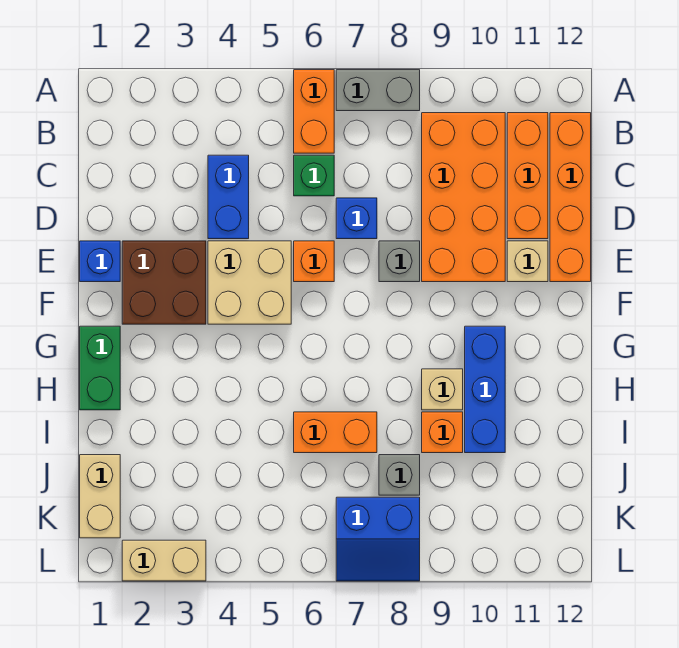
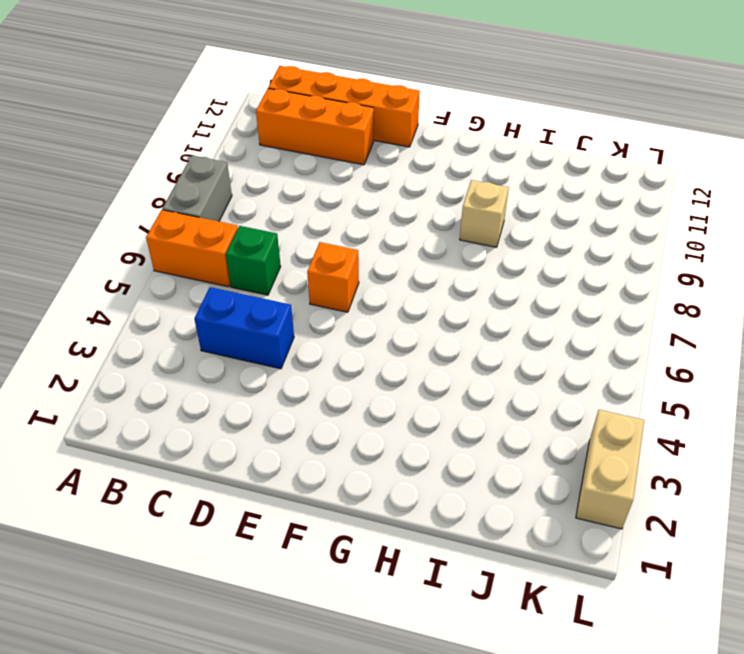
none -> orange brick B9:E10 level 1
none -> blue brick D7 level 1
none -> blue brick E1 level 1

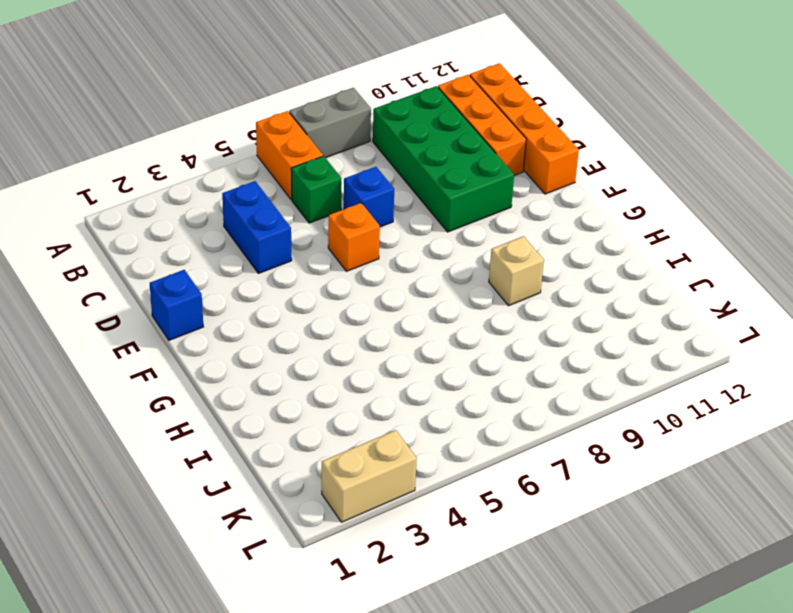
green brick B9:E10 level 1 -> orange brick B9:E10 level 1
none -> brown brick E2:F3 level 1
none -> tan brick E4:F5 level 1
none -> grey brick E8 level 1

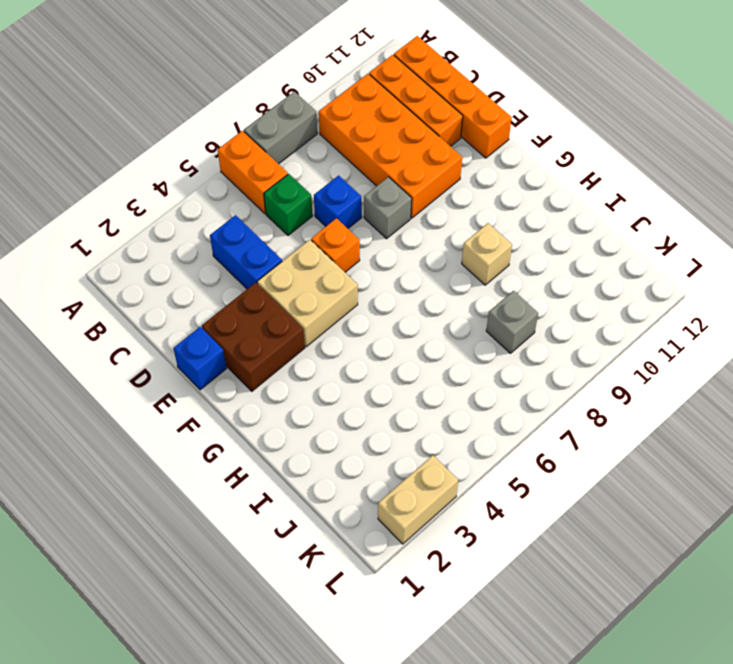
none -> tan brick E11 level 1
none -> green brick G1:H1 level 1
none -> blue brick G10:I10 level 1

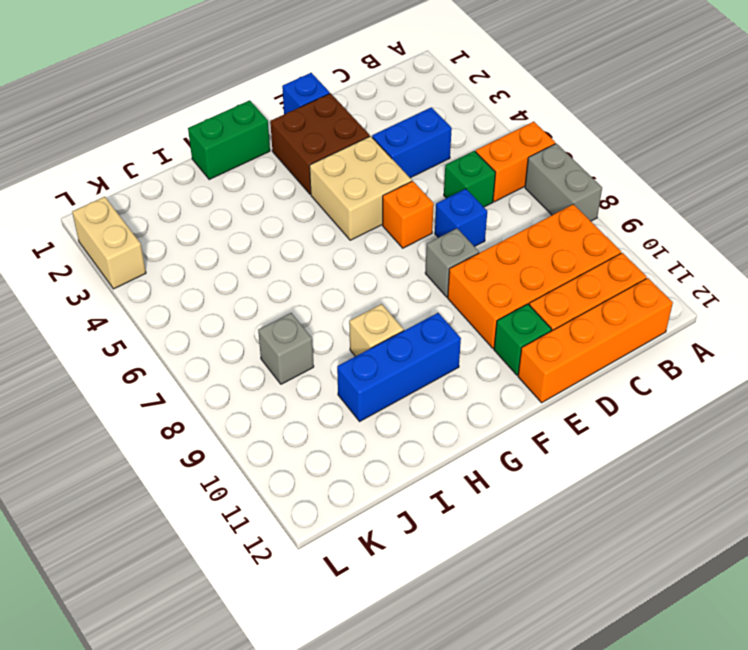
green brick E11 level 1 -> tan brick E11 level 1
none -> orange brick I6:I7 level 1
none -> orange brick I9 level 1
none -> tan brick J1:K1 level 1

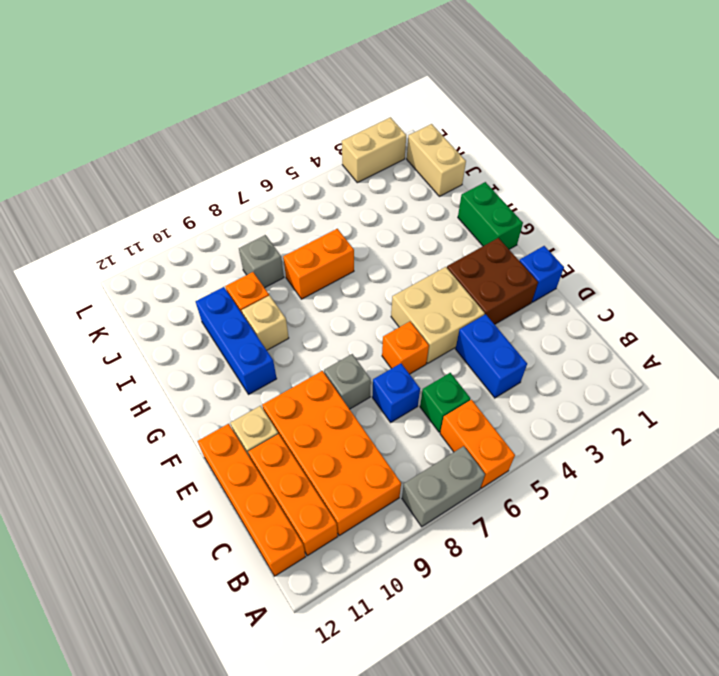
none -> blue slope K7:L8 level 1 top K

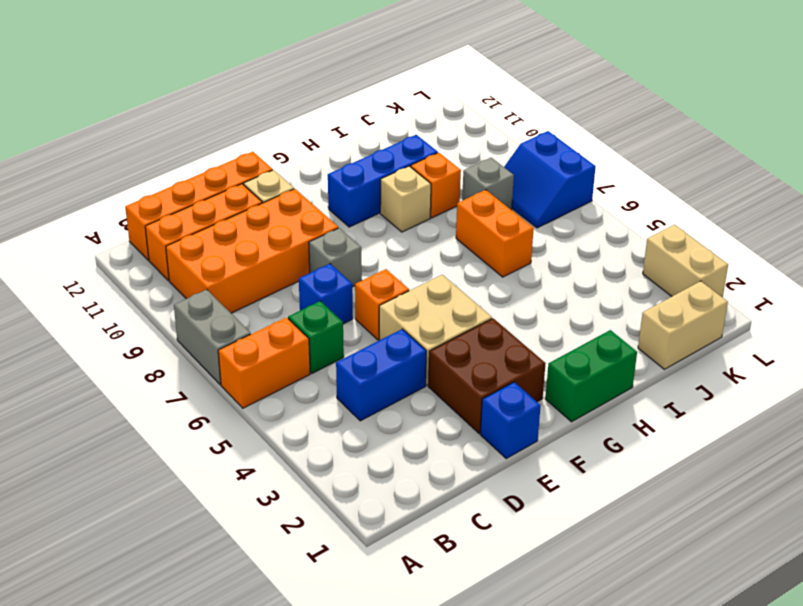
blue slope K7:L8 level 1 top L -> blue slope K7:L8 level 1 top K

